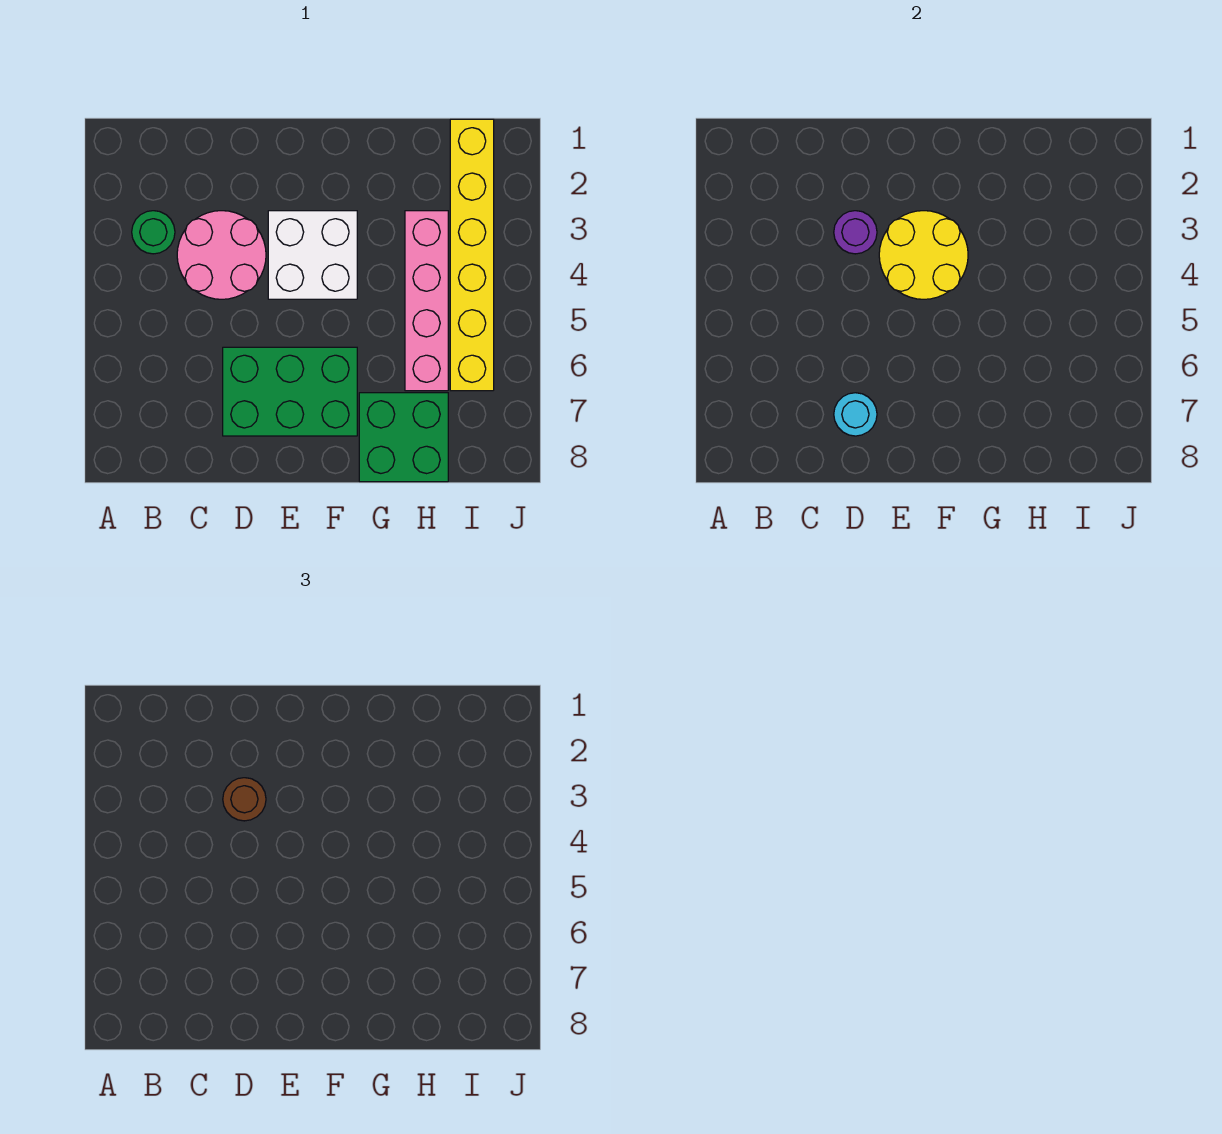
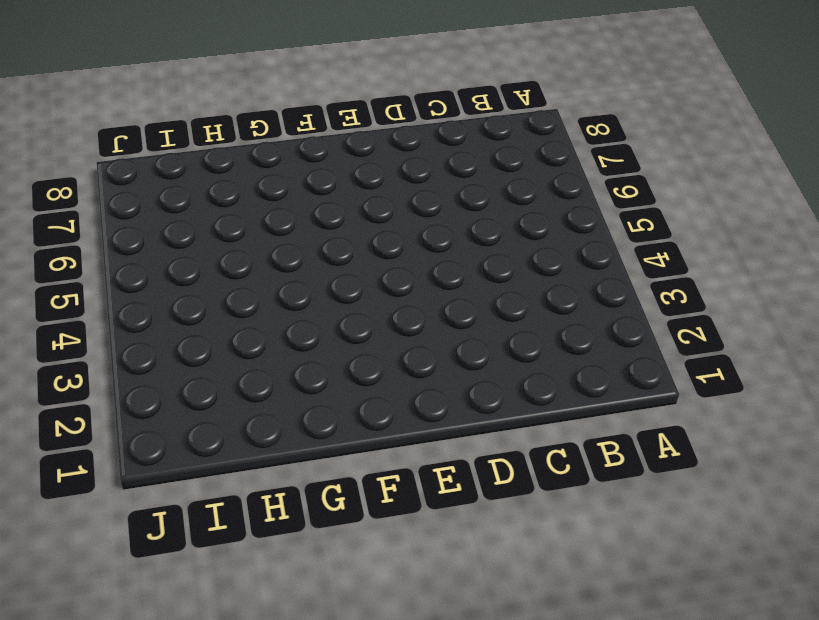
none -> green round brick B3 level 1
none -> pink round brick C3:D4 level 1

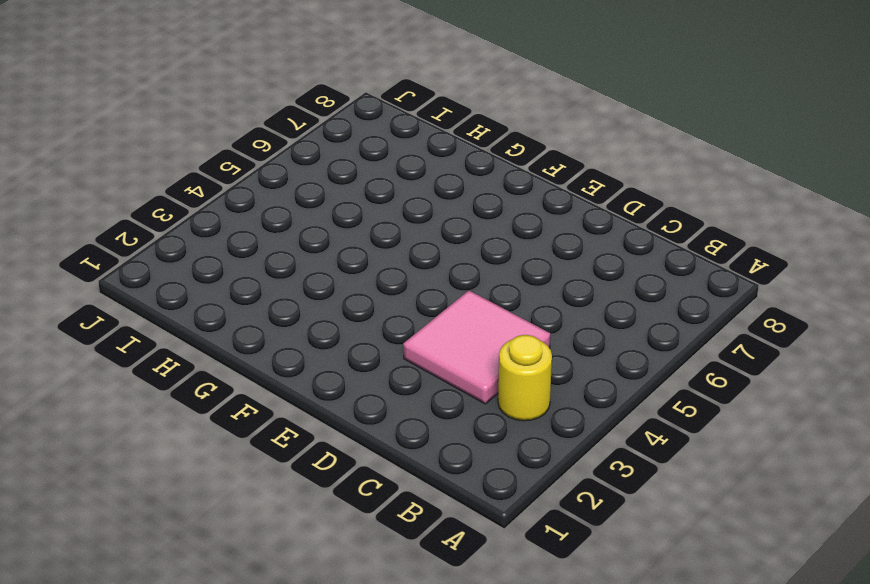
yellow round brick B3 level 1 -> green round brick B3 level 1
pink tile C3:D4 level 1 -> pink round brick C3:D4 level 1
none -> green brick D6:F7 level 1
none -> white brick E3:F4 level 1

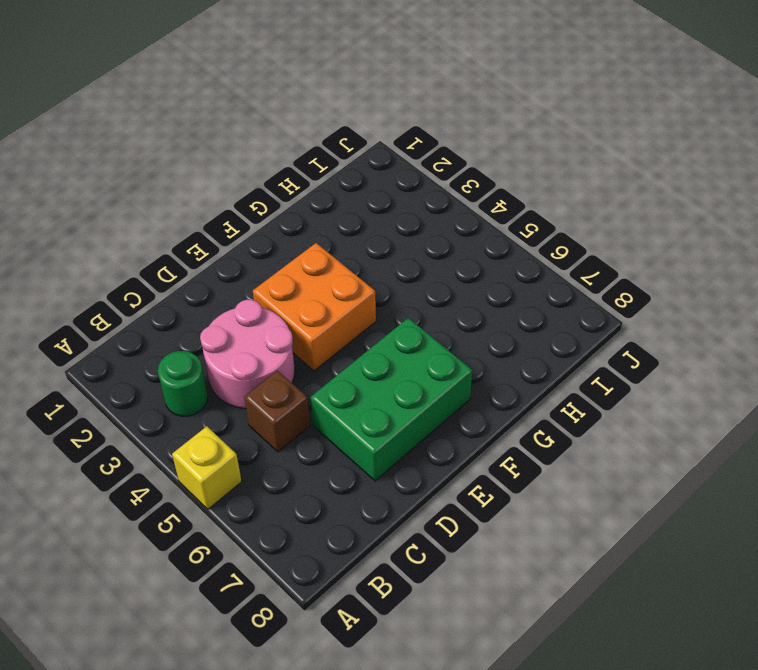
yellow brick A5 level 1 -> none
brown brick C5 level 1 -> none
orange brick E3:F4 level 1 -> white brick E3:F4 level 1
none -> green brick G7:H8 level 1
none -> pink brick H3:H6 level 1

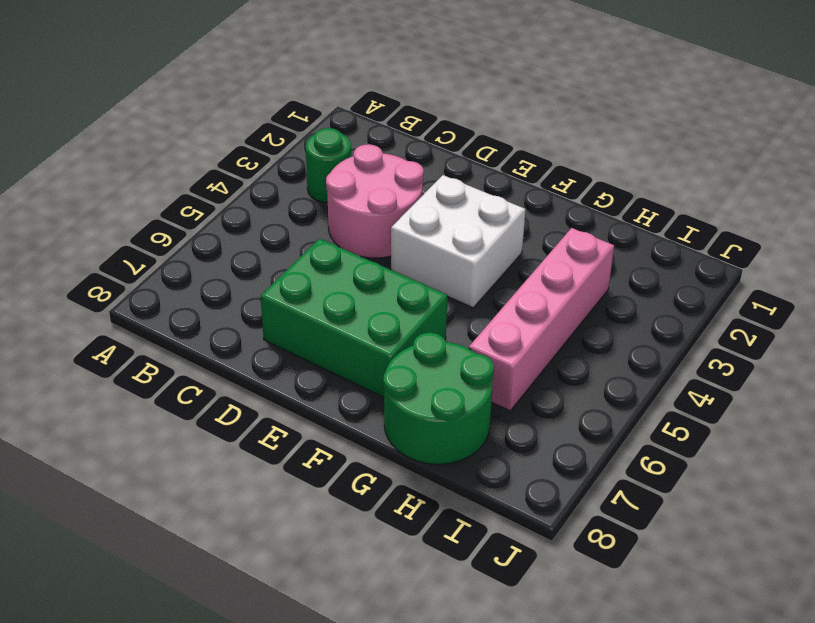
green round brick G7:H8 level 1 -> green brick G7:H8 level 1
none -> yellow brick I1:I6 level 1
none -> purple round brick D3 level 2

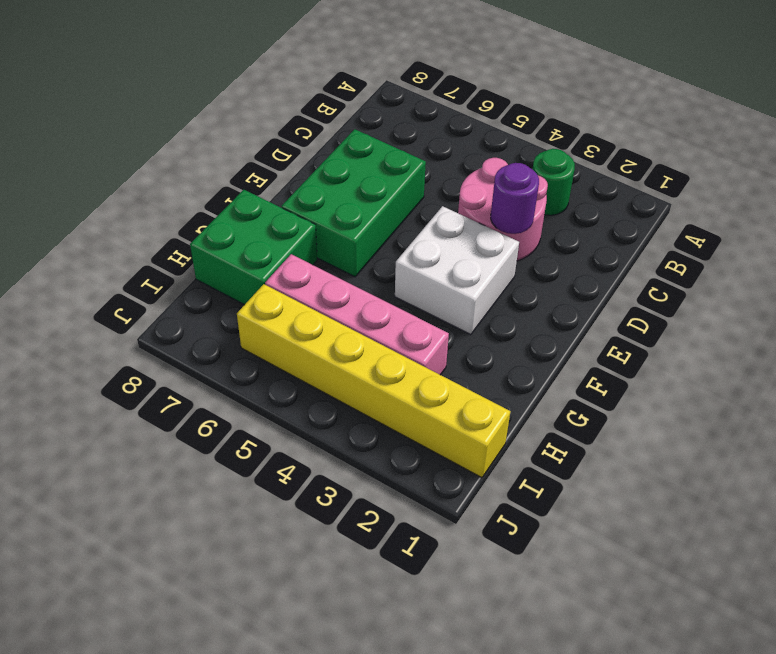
none -> cyan round brick D7 level 2
none -> yellow round brick E3:F4 level 2

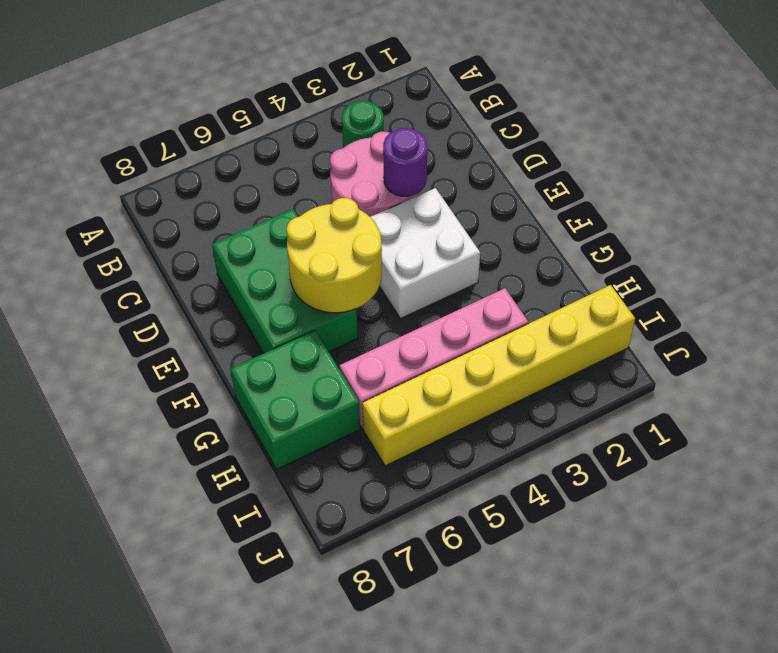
yellow round brick E5:F6 level 2 -> yellow round brick E3:F4 level 2
none -> cyan round brick D7 level 2
none -> brown round brick D3 level 3

